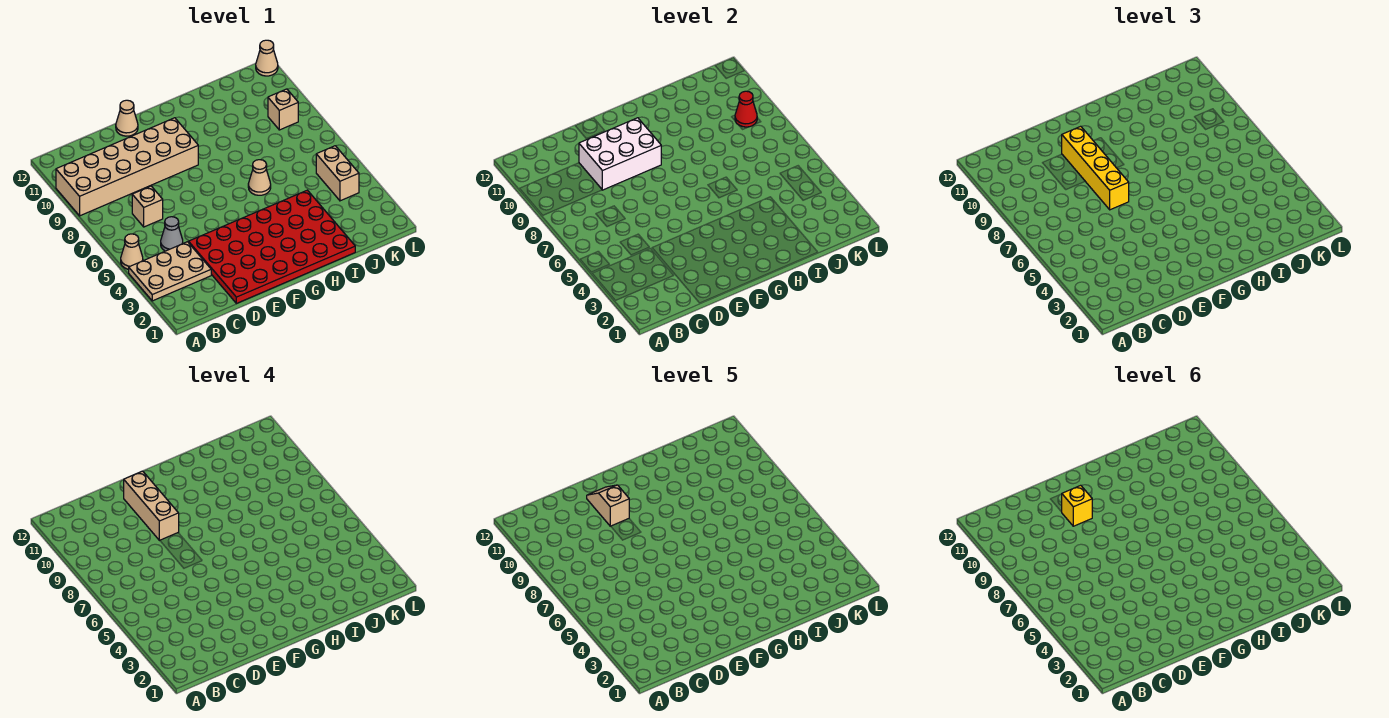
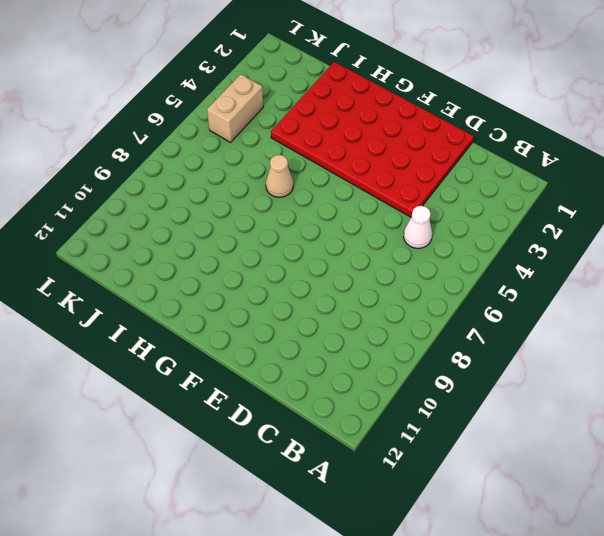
white cone C5 level 1 -> grey cone C5 level 1
none -> tan plate A3:C4 level 1
none -> tan cone A5 level 1
none -> tan brick A9:F10 level 1

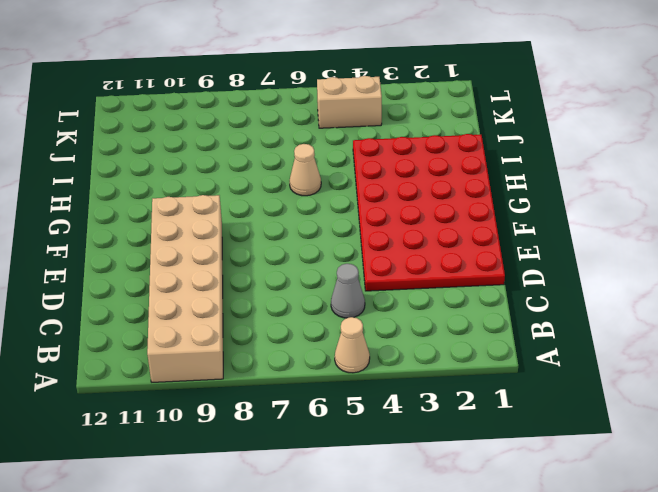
none -> tan plate A3:C4 level 1
none -> tan brick C7 level 1
none -> tan cone E12 level 1

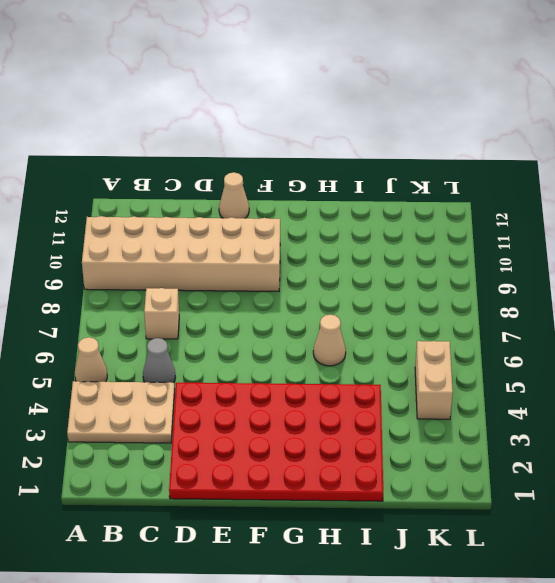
none -> tan brick K9 level 1
none -> tan cone L12 level 1
none -> white brick D9:F10 level 2

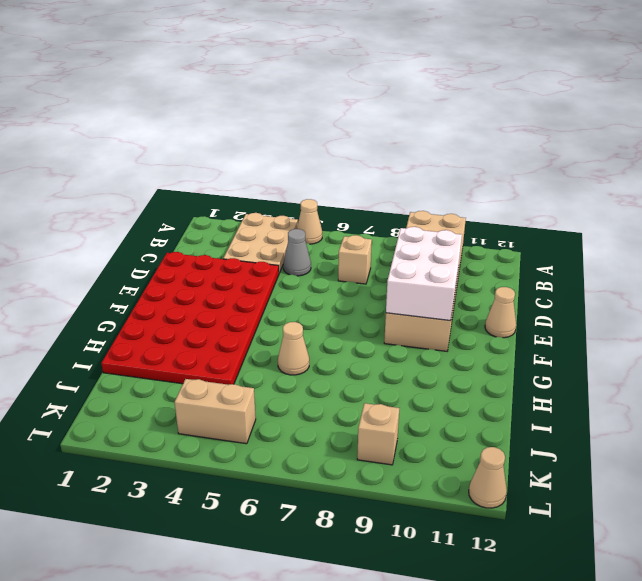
none -> red cone K9 level 2
none -> yellow brick E7:E10 level 3
none -> tan brick E9:E11 level 4

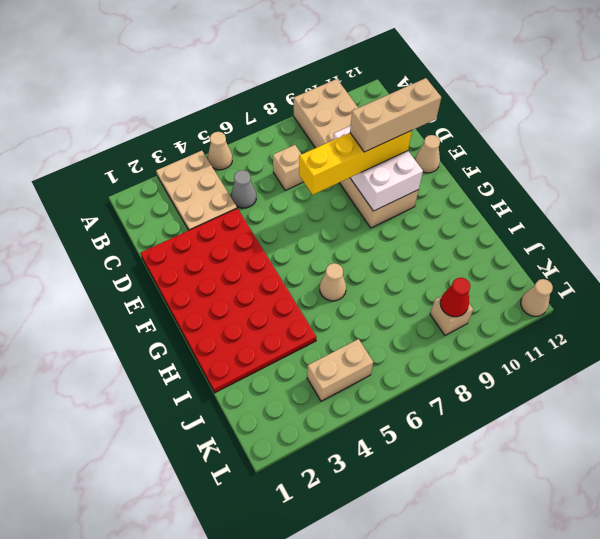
none -> tan slope E10:E11 level 5 top 10
none -> yellow brick E10 level 6

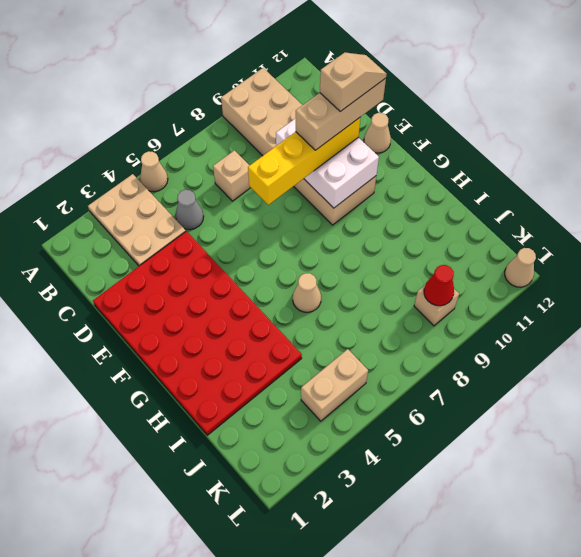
none -> yellow brick E10 level 6

